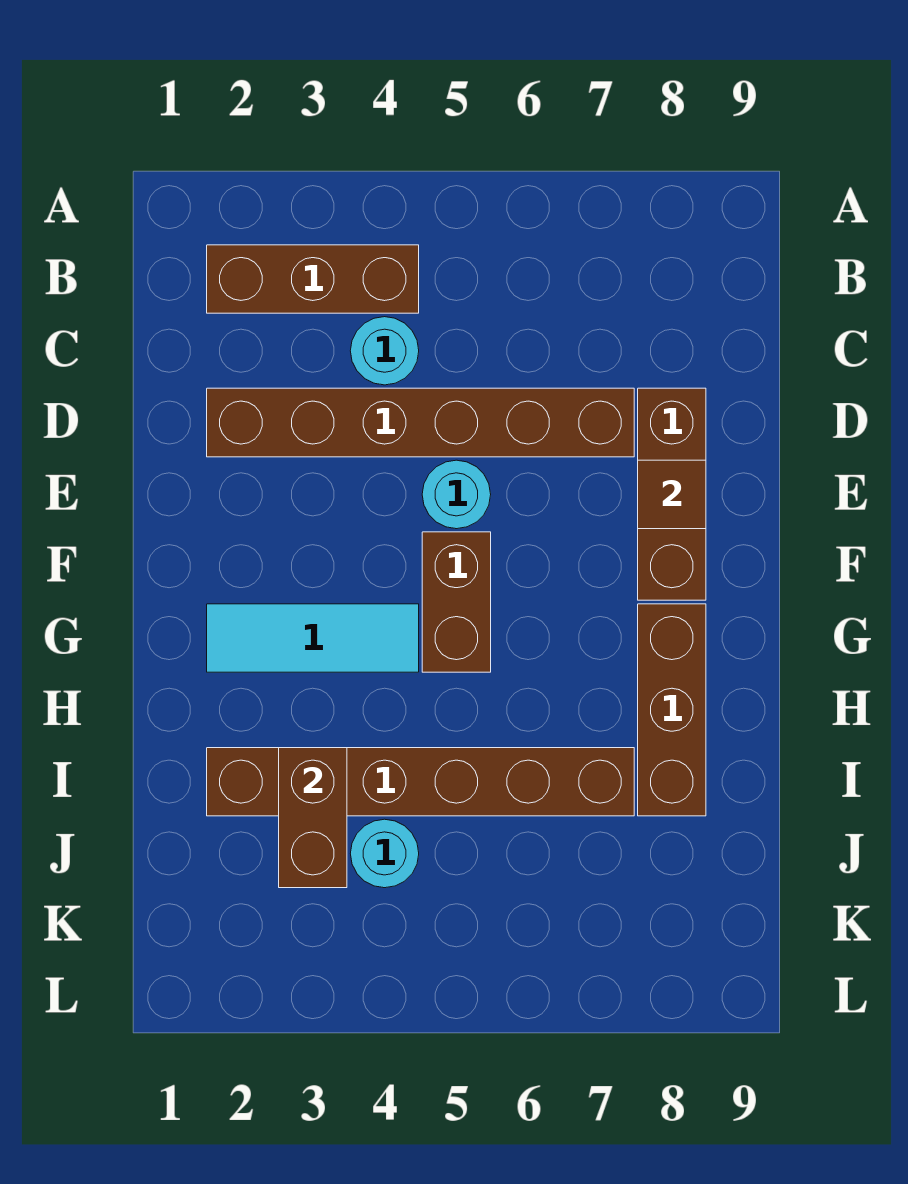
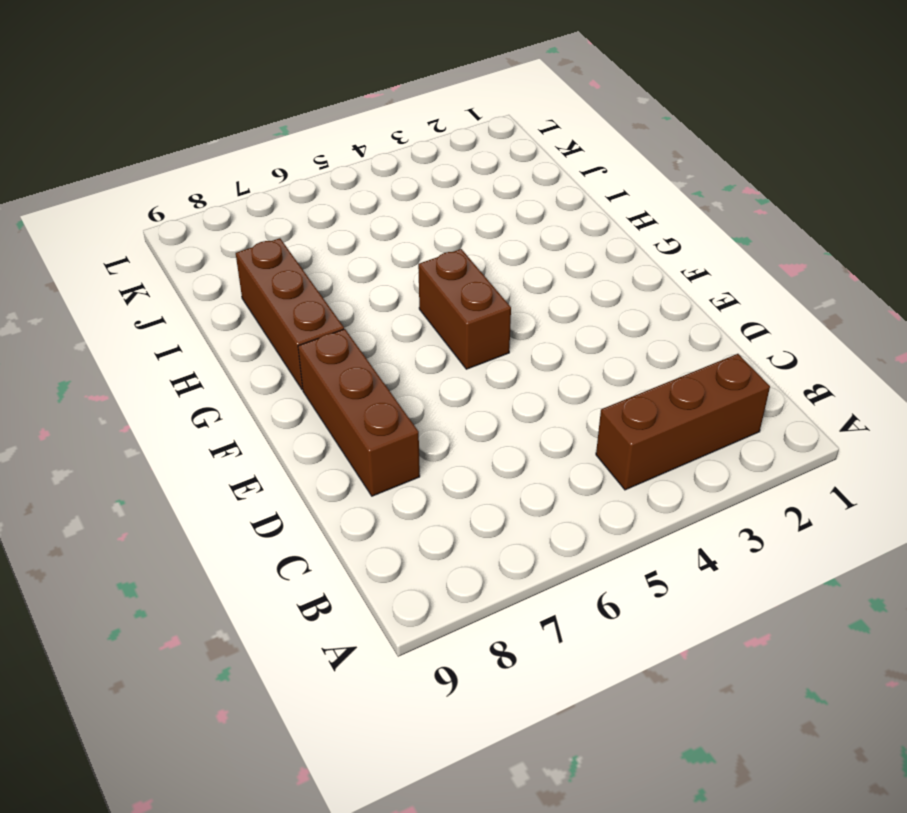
none -> cyan round brick C4 level 1
none -> brown brick D2:D7 level 1
none -> cyan round brick E5 level 1

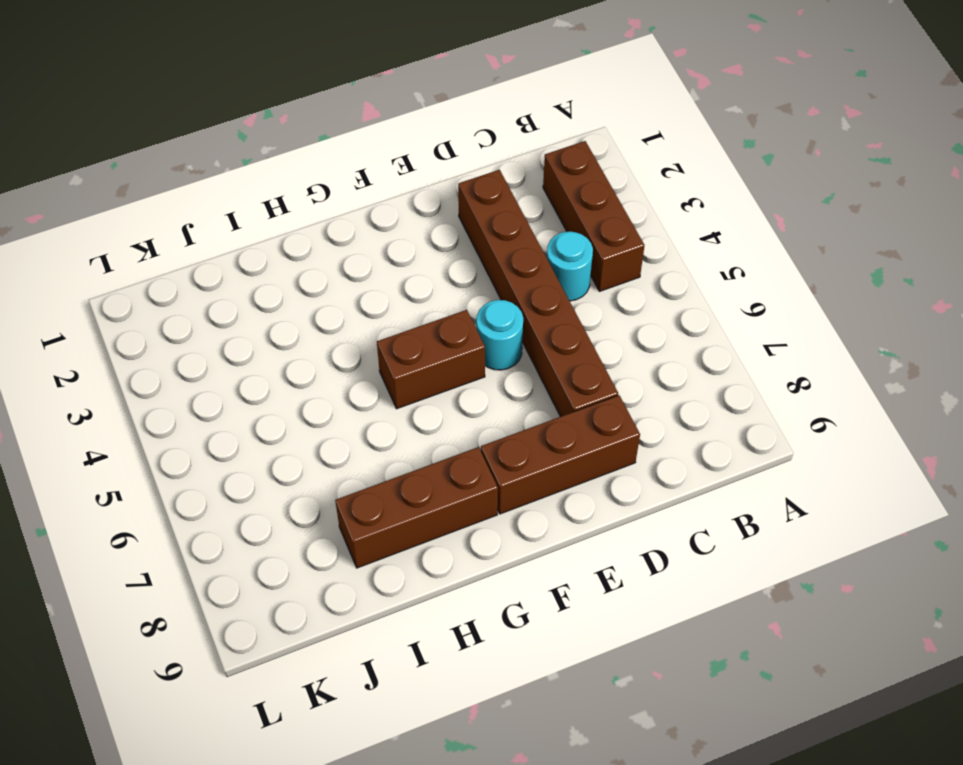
none -> cyan tile G2:G4 level 1
none -> brown brick I2:I7 level 1
none -> cyan round brick J4 level 1

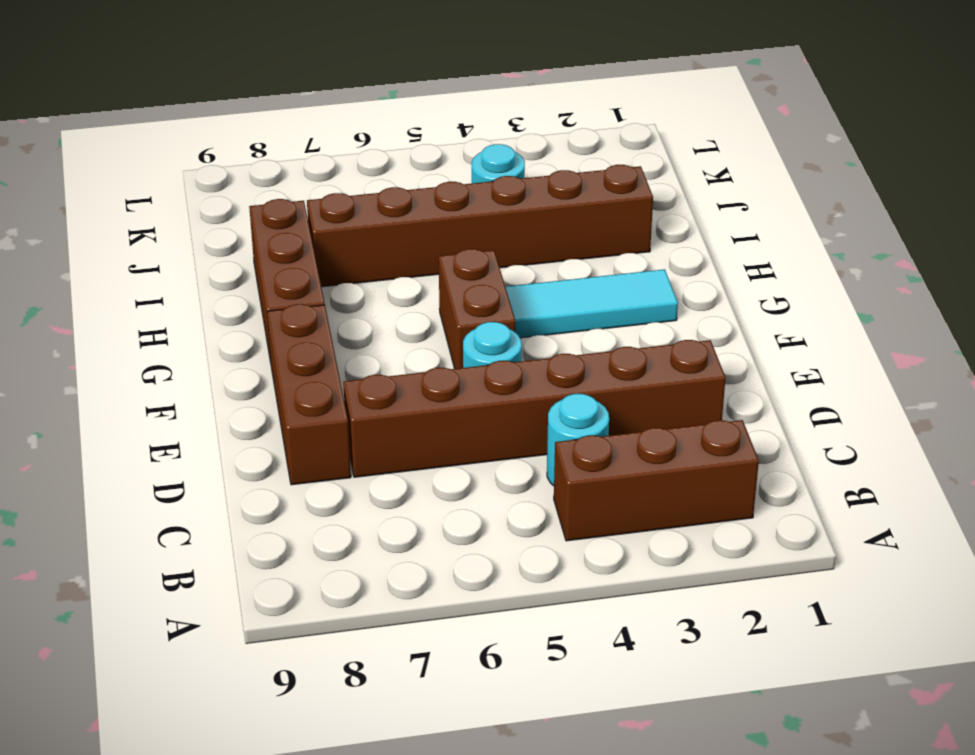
none -> brown tile E8 level 2
none -> brown brick I3:J3 level 2

